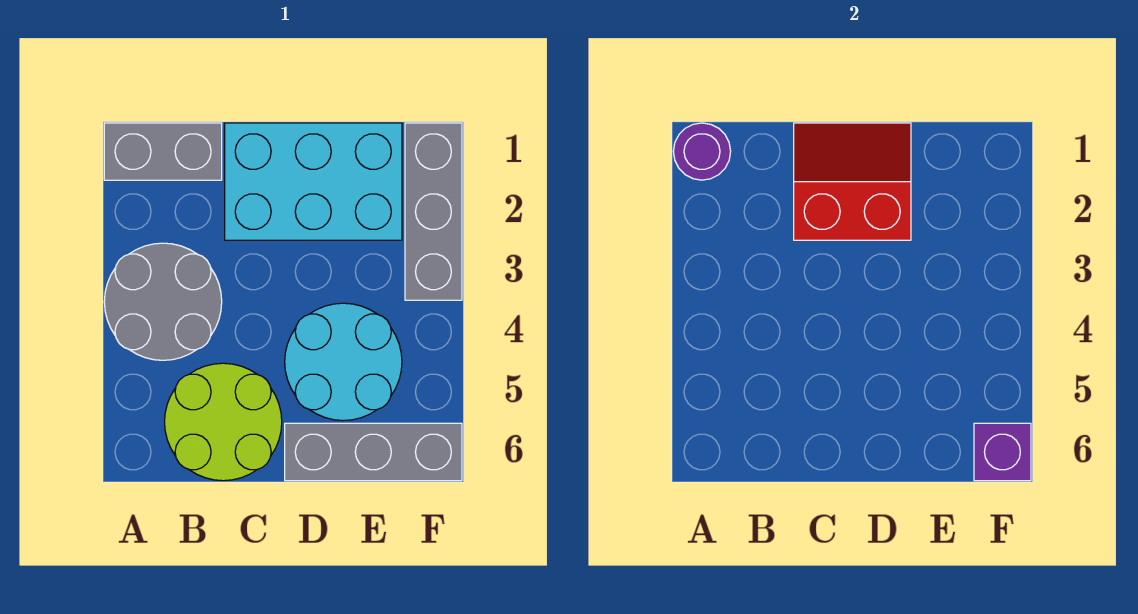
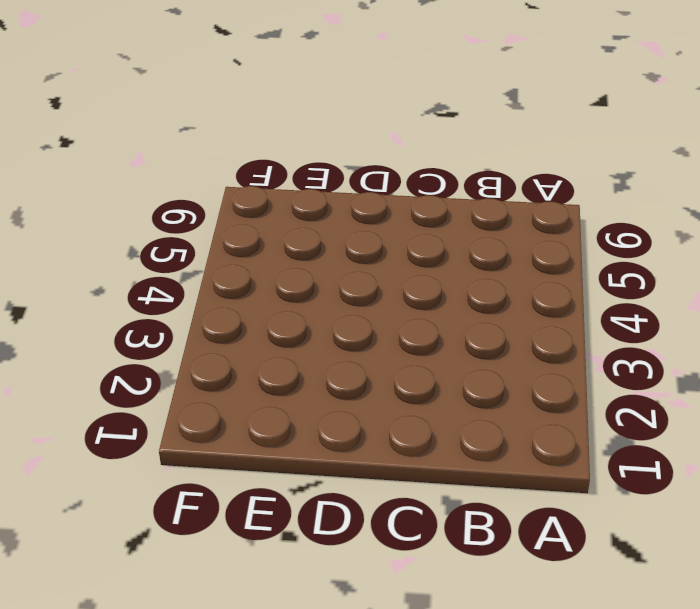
none -> grey brick A1:B1 level 1
none -> grey round brick A3:B4 level 1

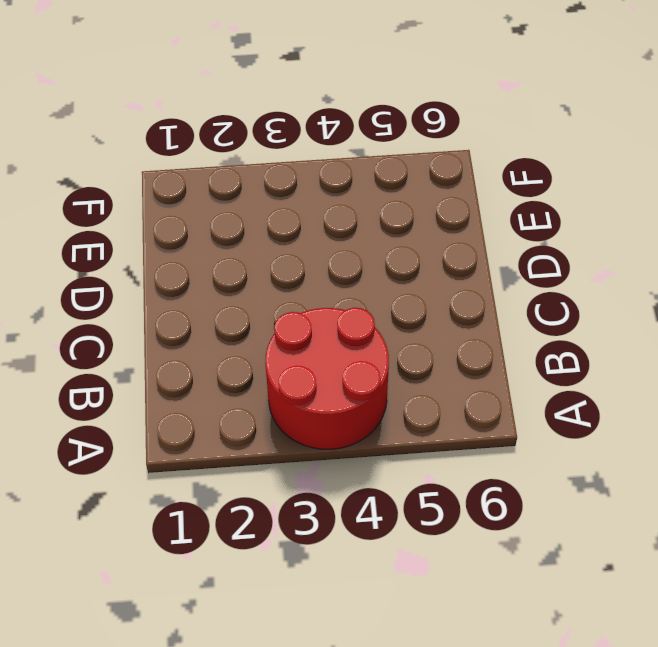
red round brick A3:B4 level 1 -> grey round brick A3:B4 level 1
none -> grey brick A1:B1 level 1
none -> lime round brick B5:C6 level 1

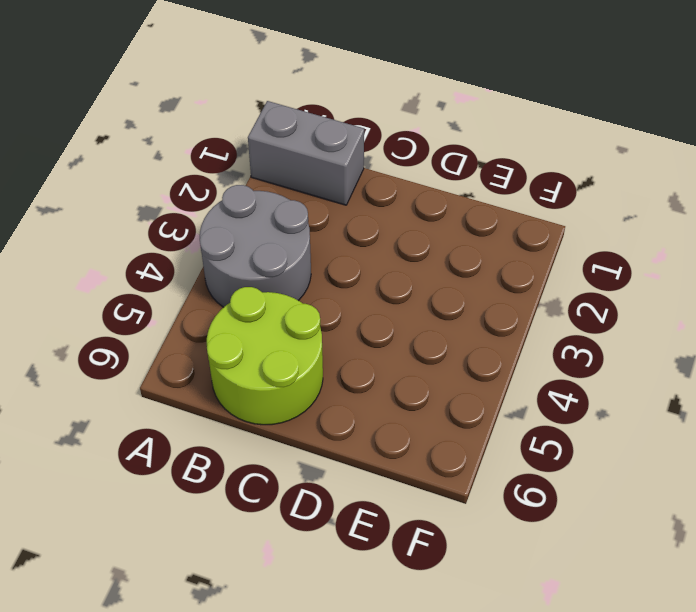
none -> cyan brick C1:E2 level 1
none -> cyan round brick D4:E5 level 1

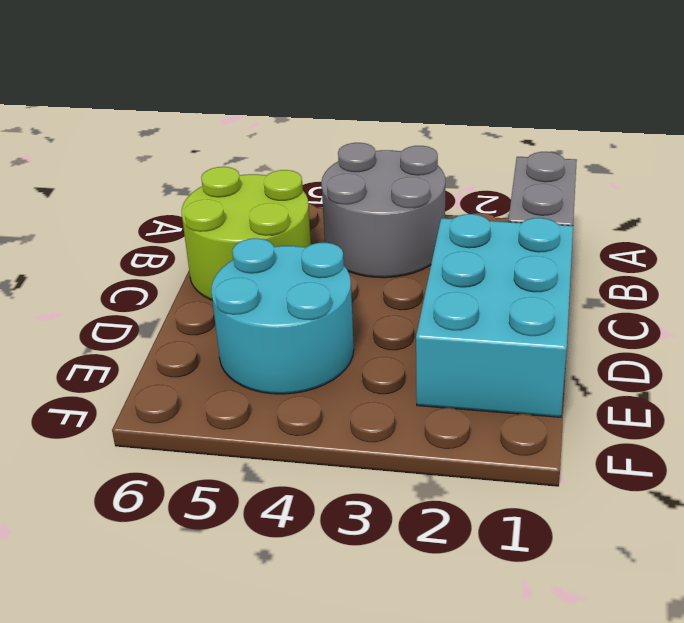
none -> grey brick D6:F6 level 1
none -> grey brick F1:F3 level 1

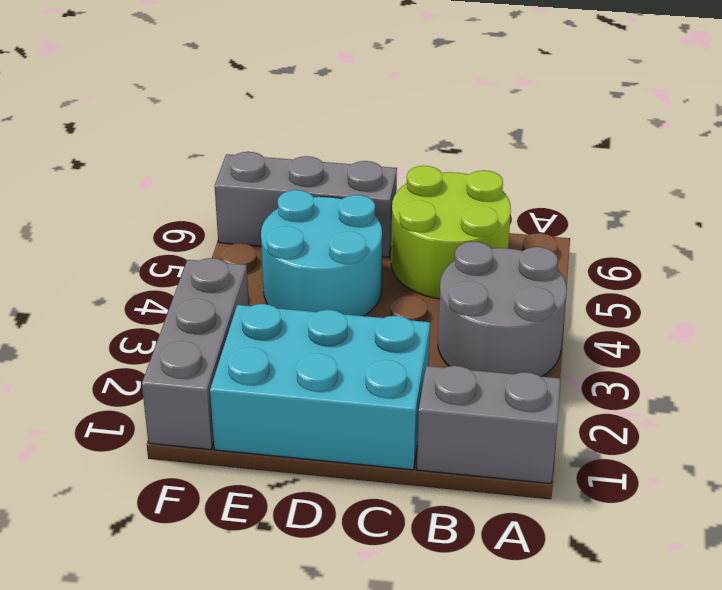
none -> purple round brick A1 level 2
none -> red slope C1:D2 level 2 top 2

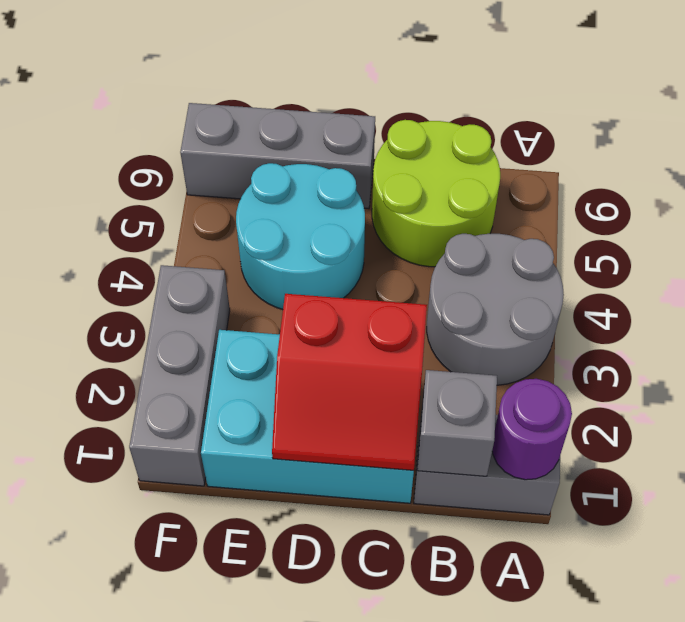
grey brick B1 level 2 -> none
none -> purple brick F6 level 2

